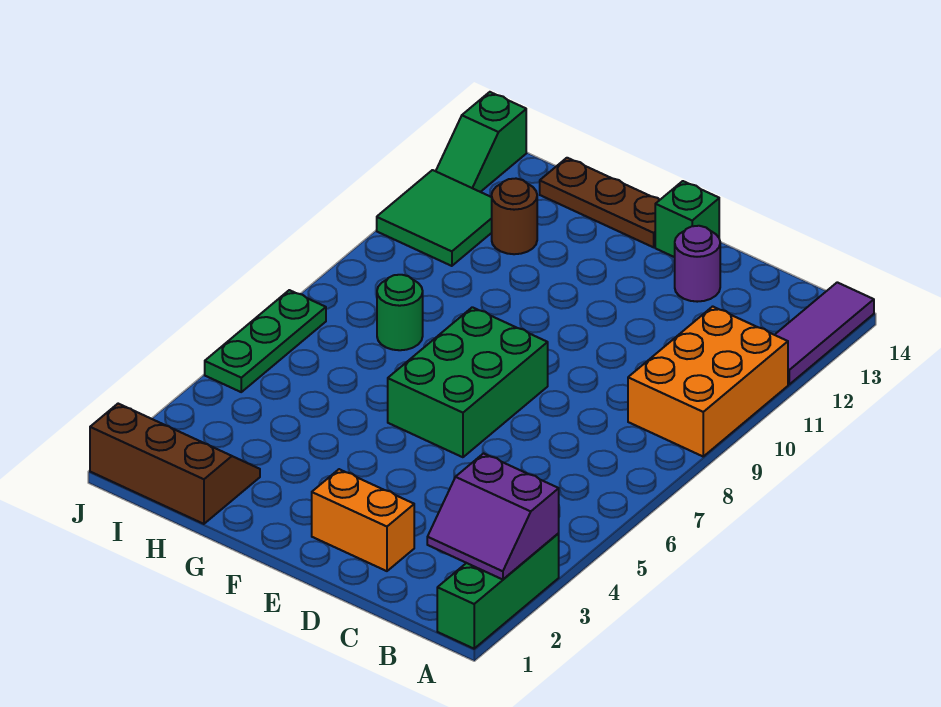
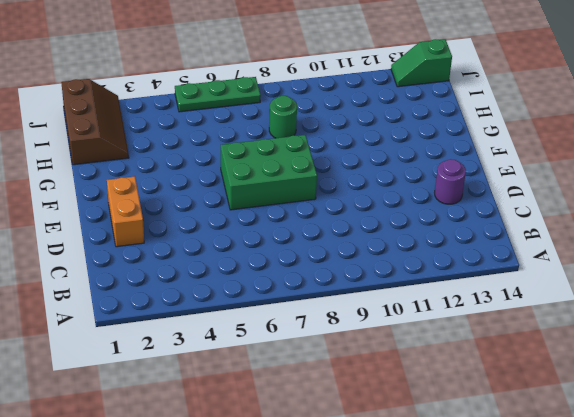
none -> green brick A1:A3 level 1
none -> orange brick A9:B11 level 1
none -> purple tile A12:A14 level 1

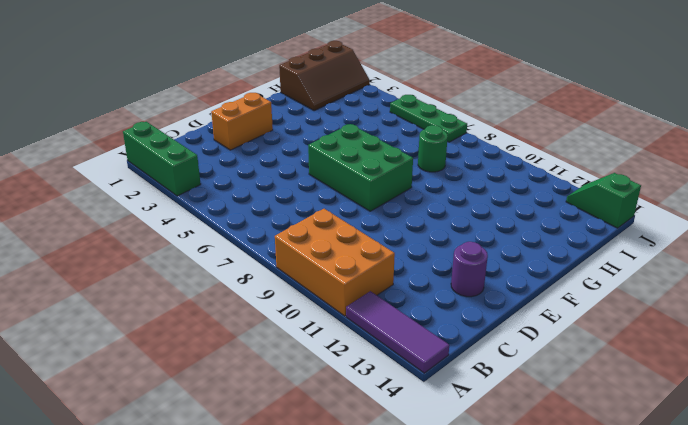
none -> green brick E14 level 1
none -> brown plate F14:H14 level 1
none -> brown round brick H12 level 1

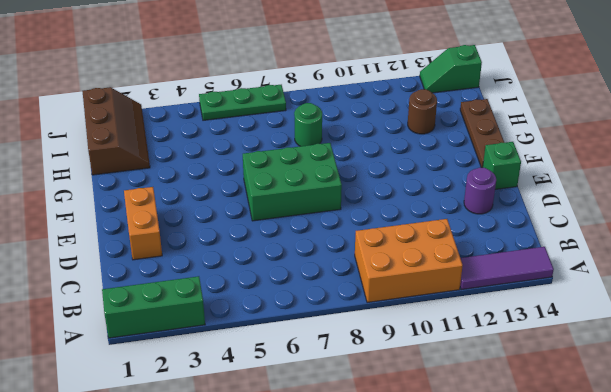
none -> green tile I11:J12 level 1
none -> purple slope A2:B3 level 2 top 3

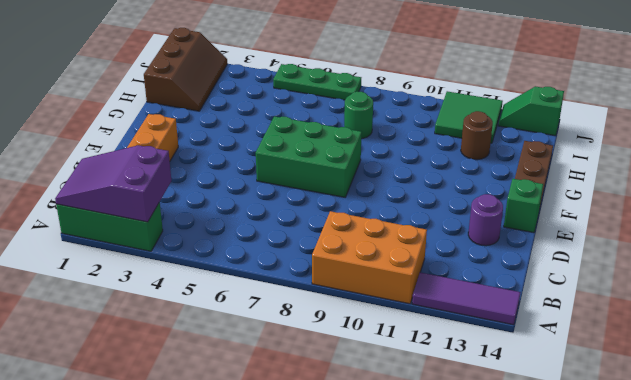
purple slope A1:B3 level 2 top 3 -> purple slope A2:B3 level 2 top 3

